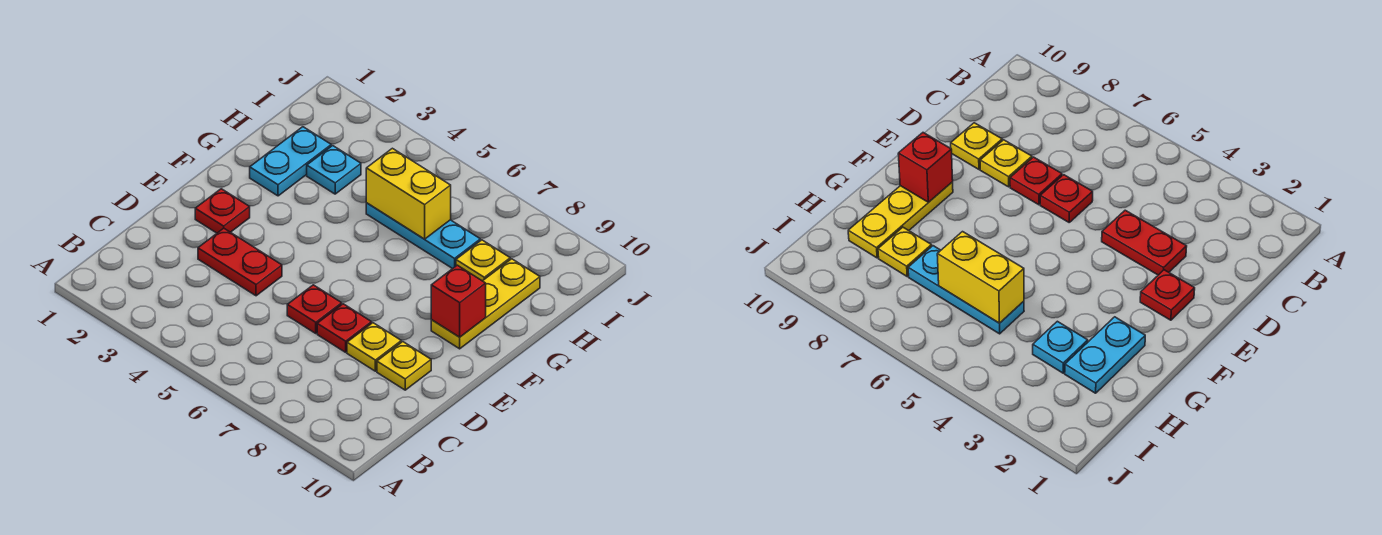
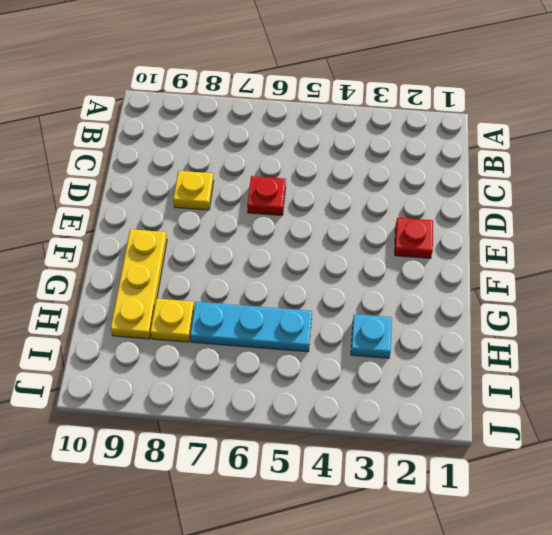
none -> red plate D3:D4 level 1
none -> red plate D7 level 1
none -> yellow plate D9 level 1

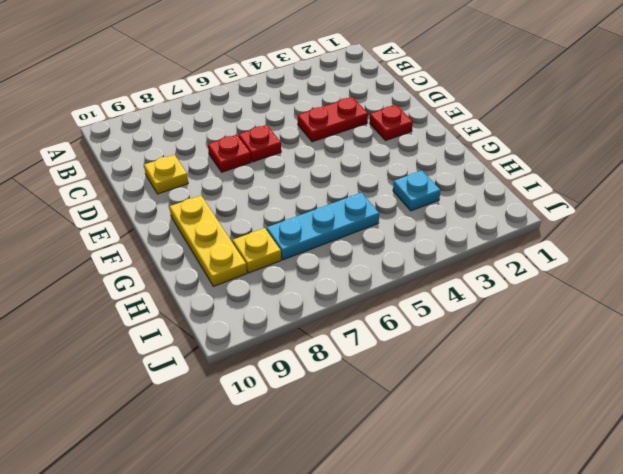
none -> yellow plate D8 level 1
none -> cyan plate G2:H2 level 1
none -> red brick F9 level 2

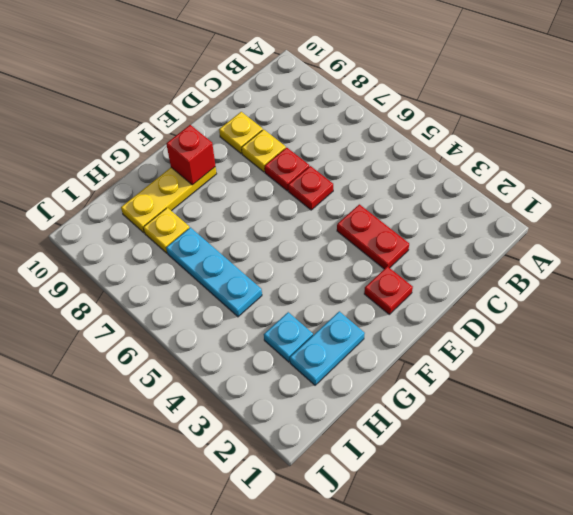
none -> yellow brick H5:H6 level 2

